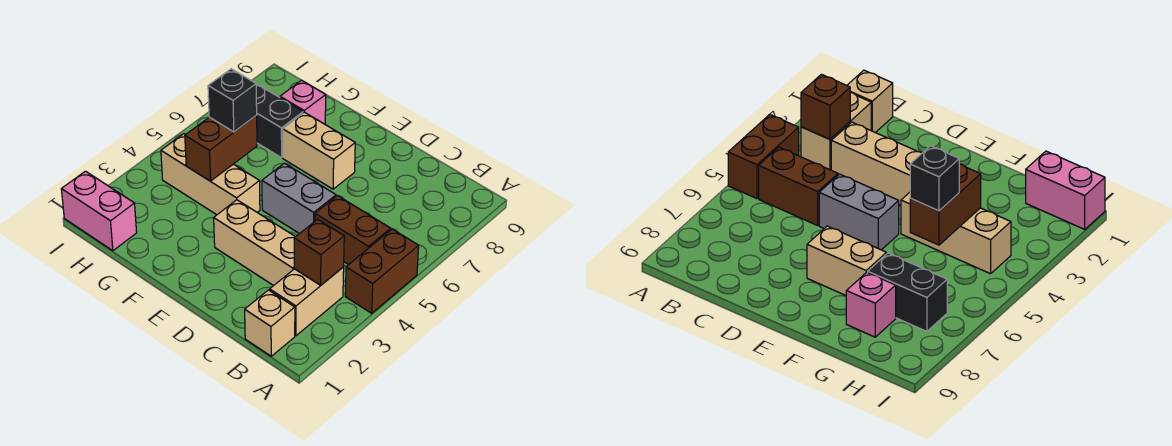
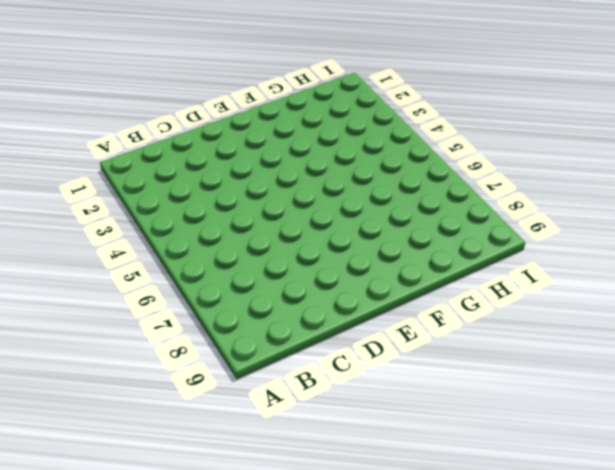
none -> brown brick A4:A5 level 1
none -> tan brick B1 level 1
none -> tan brick B2:B3 level 1

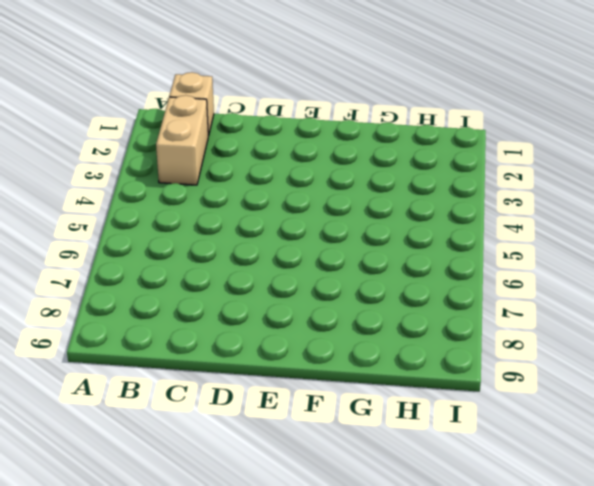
none -> brown brick A4:A5 level 1
none -> brown brick B5:C5 level 1
none -> tan brick C3:E3 level 1

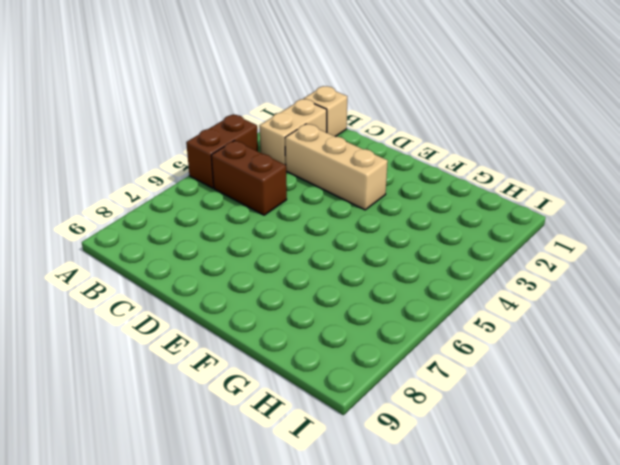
none -> grey brick D5:E5 level 1
none -> tan brick E7:F7 level 1
none -> tan brick F4:H4 level 1

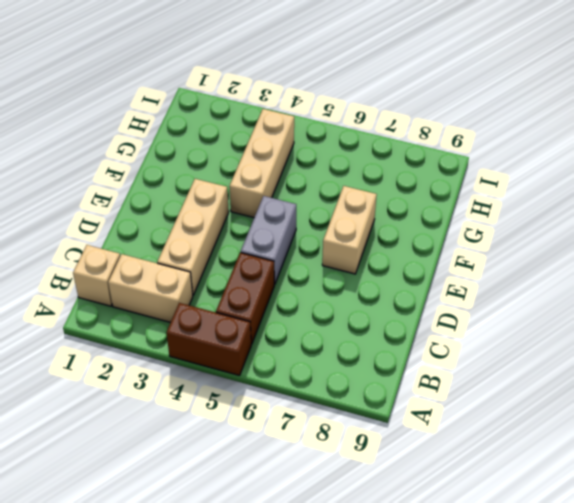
none -> black brick G7:H7 level 1
none -> pink brick G8 level 1
none -> pink brick H1:I1 level 1

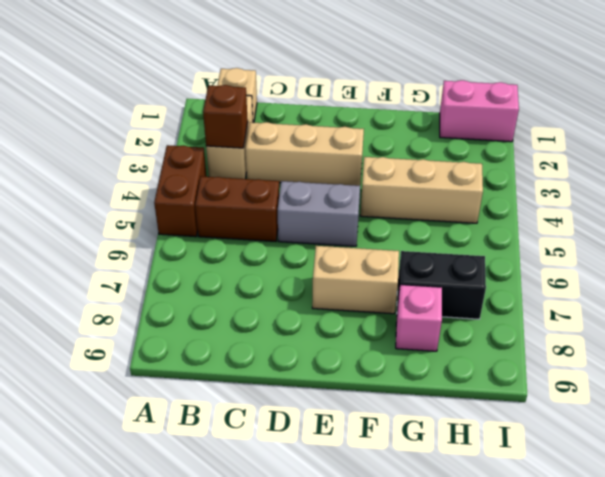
none -> brown brick G4:G5 level 2
none -> black brick G5 level 3

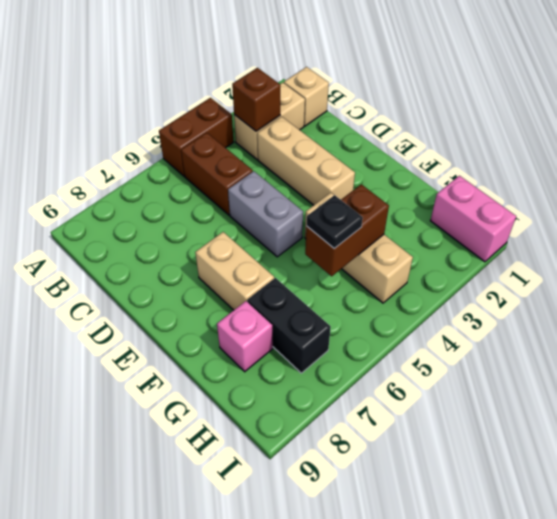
black plate G5 level 3 -> black brick G5 level 3

